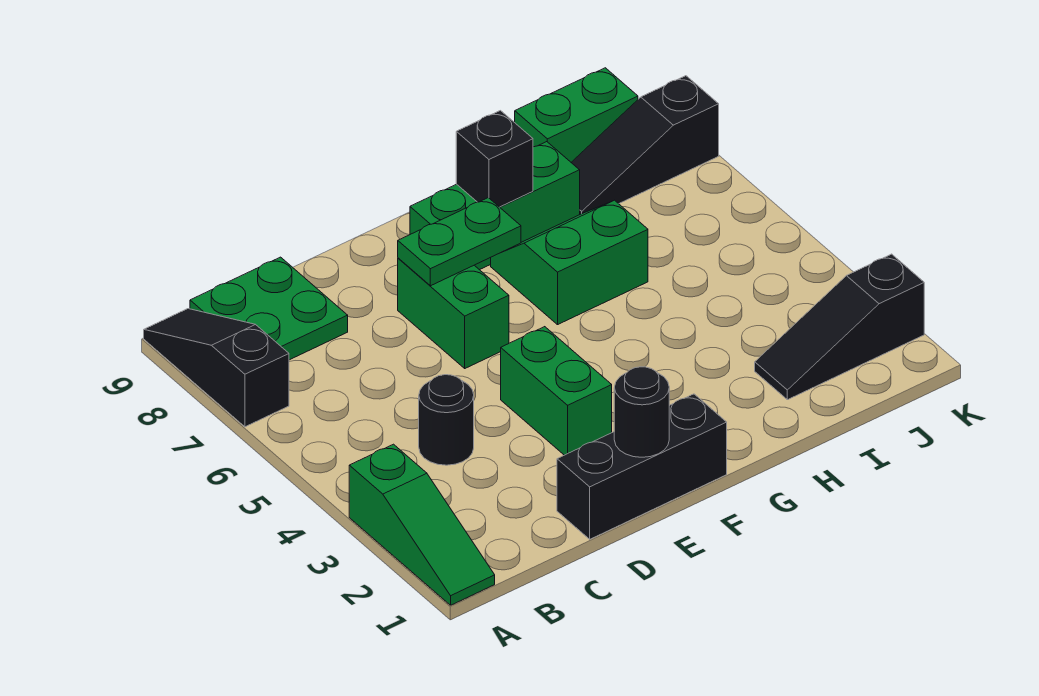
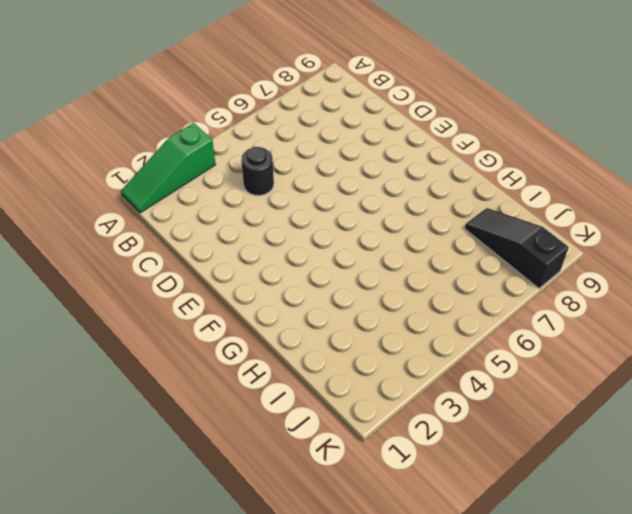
none -> black slope A7:A9 level 1 top 7
none -> green plate B8:C9 level 1
none -> black brick D1:F1 level 1

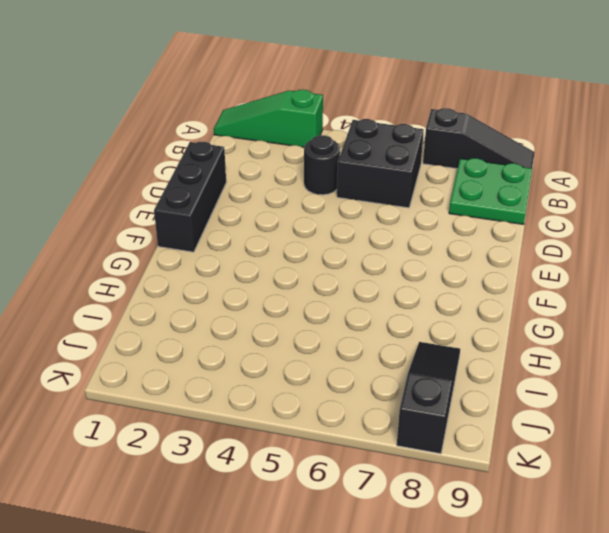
black brick B5:C6 level 1 -> none
none -> green brick E3:E4 level 1
none -> green brick E6:E7 level 1
none -> green brick F8:H8 level 1

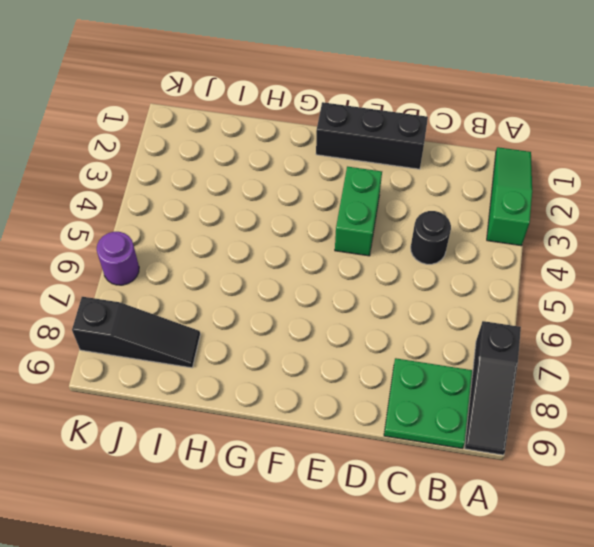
purple round brick K6 level 1 -> none
none -> green brick E6:E7 level 1
none -> green brick F8:H8 level 1
none -> green slope G6:H7 level 1 top 6

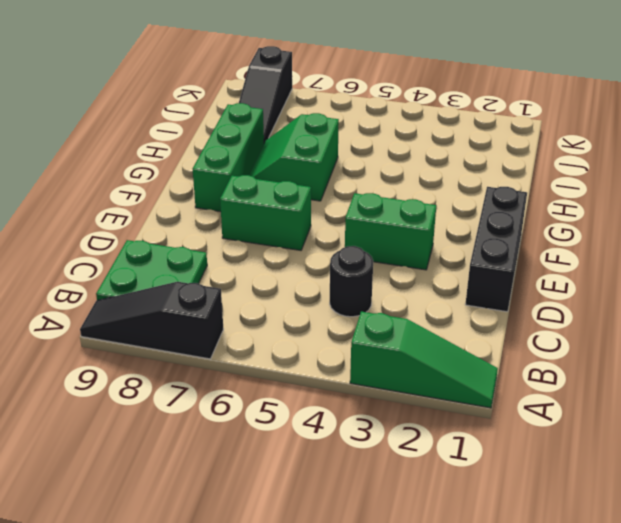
none -> black slope I2:K2 level 1 top K
none -> green brick I9:J9 level 1
none -> black round brick E1 level 2

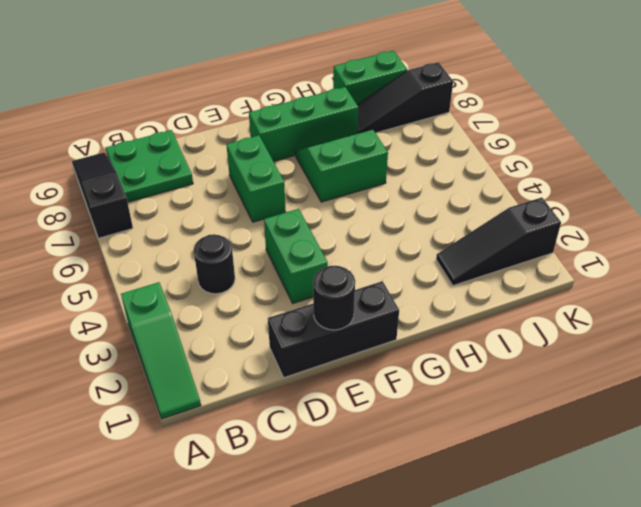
none -> green plate E7:F7 level 2
none -> black brick G8 level 2

